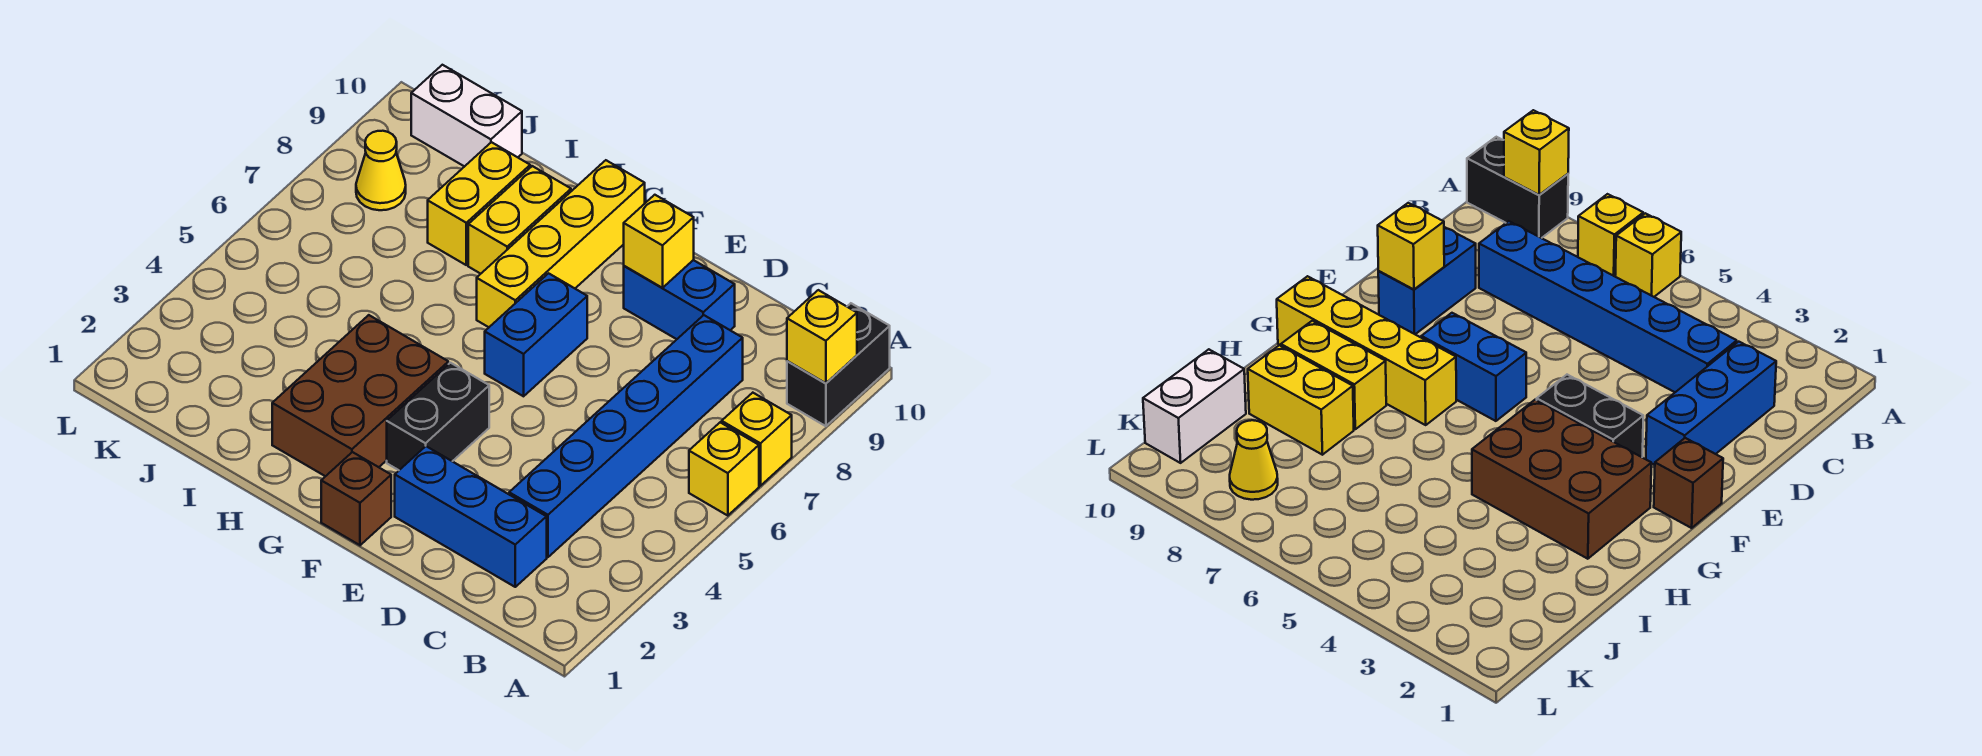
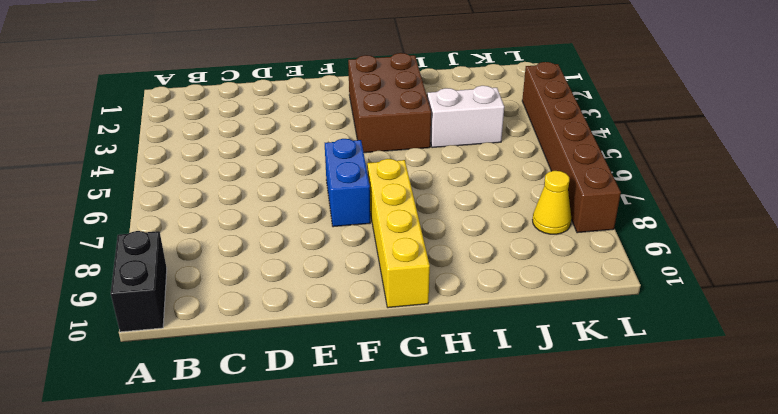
white brick I4:J4 level 1 -> white brick J10:K10 level 1
brown brick L3:L8 level 1 -> none
none -> yellow brick A6 level 1
none -> yellow brick A7 level 1
none -> blue brick C2:E2 level 1

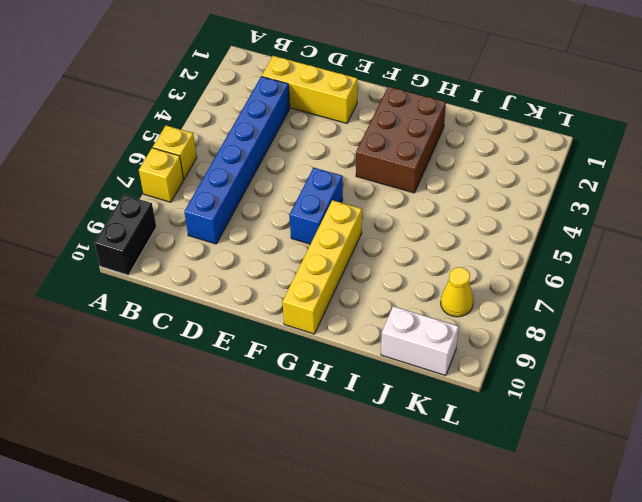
yellow brick C2:E2 level 1 -> blue brick C2:E2 level 1
none -> blue brick D9:E9 level 1
none -> brown brick F1 level 1
none -> black brick F3:F4 level 1

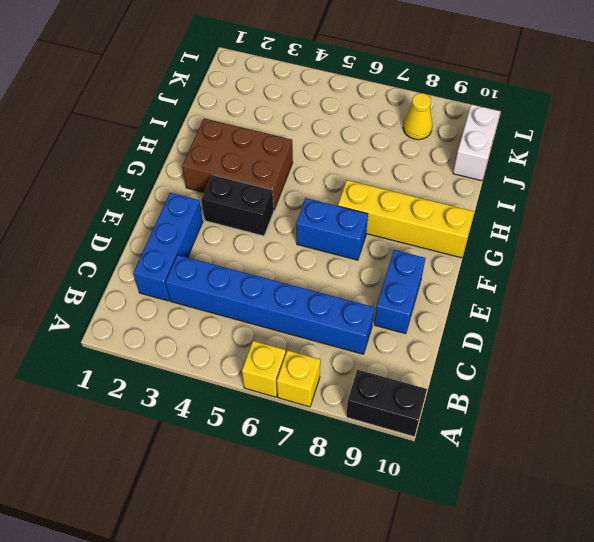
none -> brown brick F1 level 1
none -> yellow brick H8:H9 level 1
none -> yellow brick I8:I9 level 1

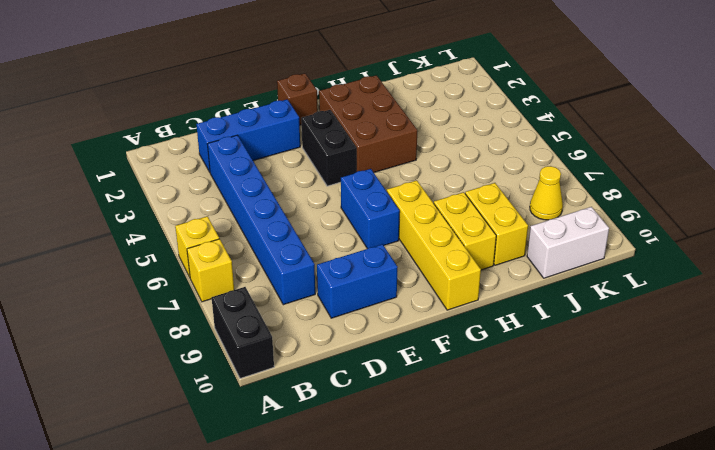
none -> yellow brick A9 level 2
none -> yellow brick E9 level 2

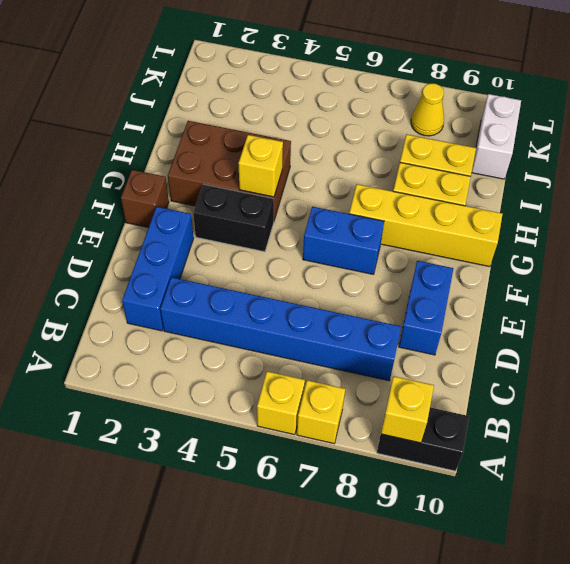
yellow brick G4 level 2 -> yellow brick E9 level 2

